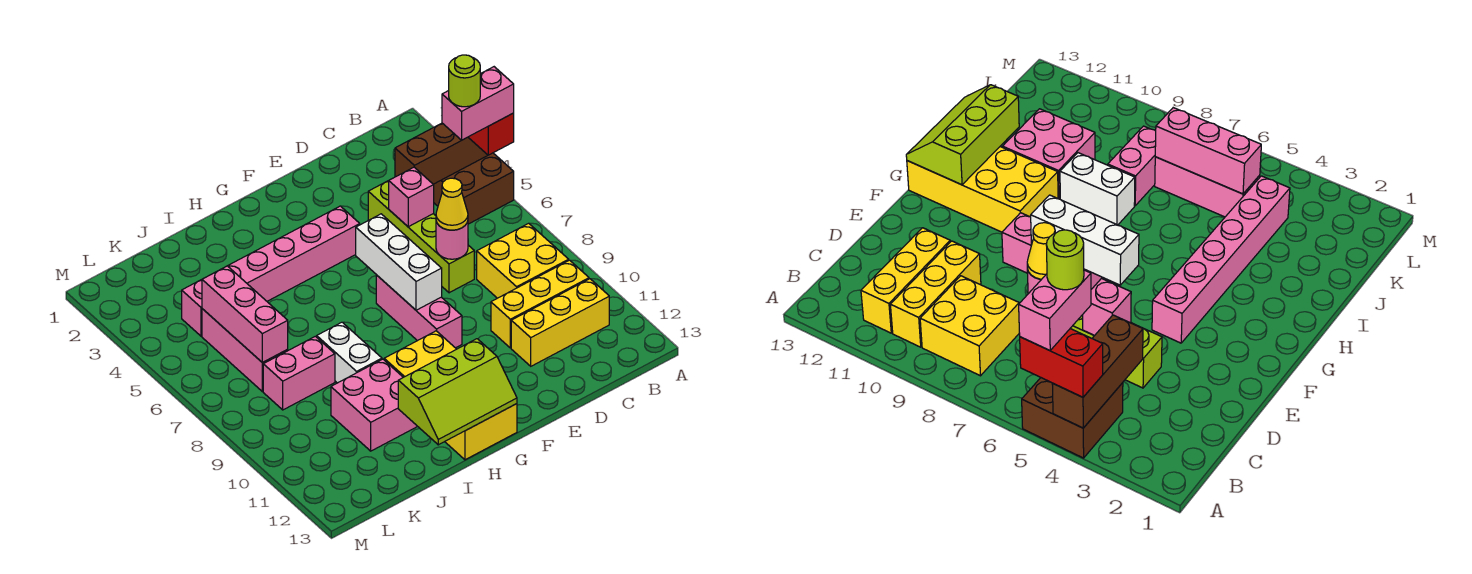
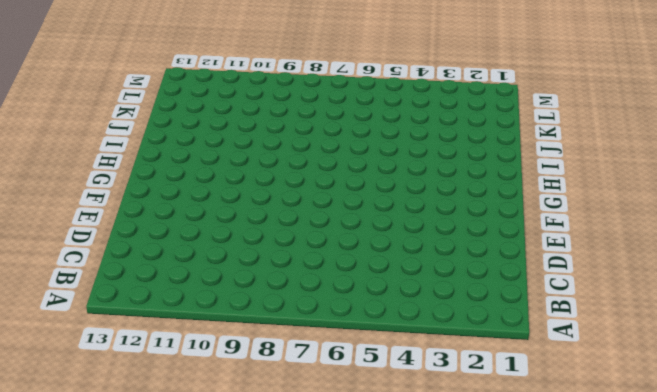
none -> brown brick A4:B5 level 1
none -> yellow brick B8:C9 level 1
none -> yellow brick B10:D10 level 1

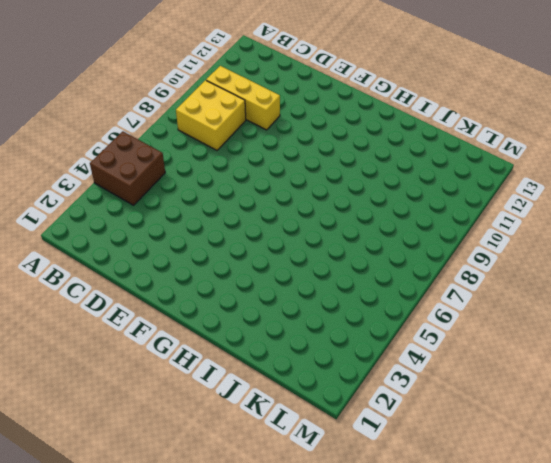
none -> yellow brick B11:D11 level 1
none -> lime brick D4:D7 level 1
none -> pink brick F4:K4 level 1

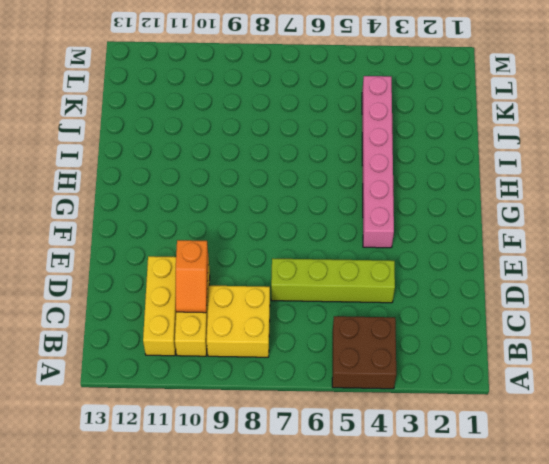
orange slope C10:D10 level 2 top D -> none
none -> pink brick F7:F9 level 1
none -> yellow brick G10:H13 level 1
none -> white brick I8:I9 level 1

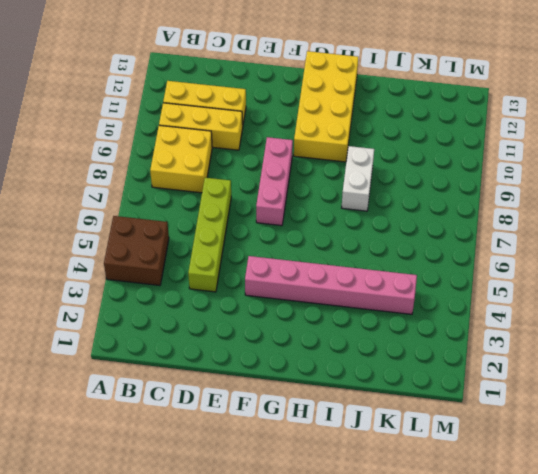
none -> pink brick I10:J11 level 1
none -> pink brick J8:K8 level 1
none -> pink brick K5:K7 level 1

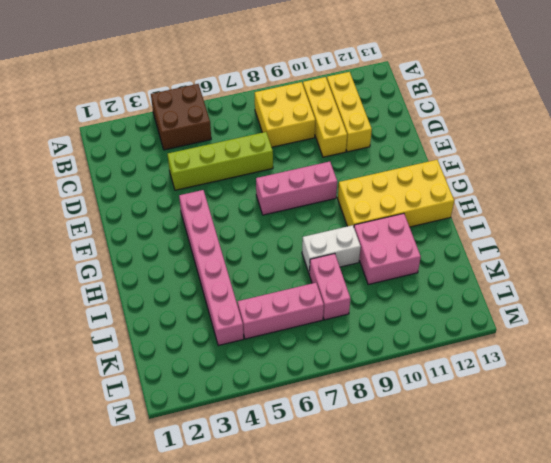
none -> brown brick A4:C4 level 2
none -> pink brick D5 level 2
none -> pink round brick D7 level 2

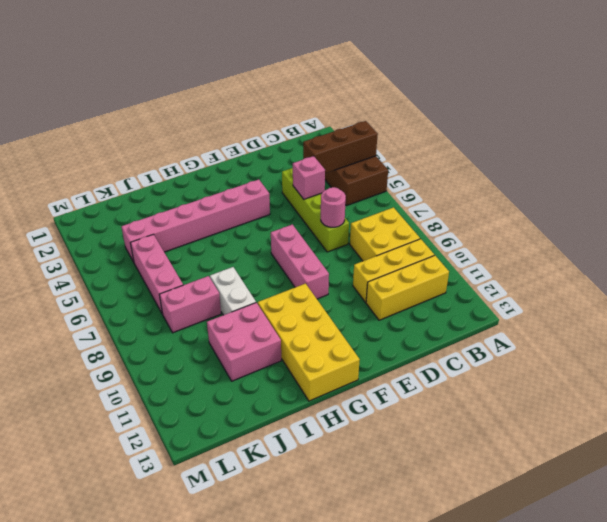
none -> white brick F6:F8 level 2
none -> lime slope G12:I13 level 2 top 12
none -> pink brick K5:K7 level 2

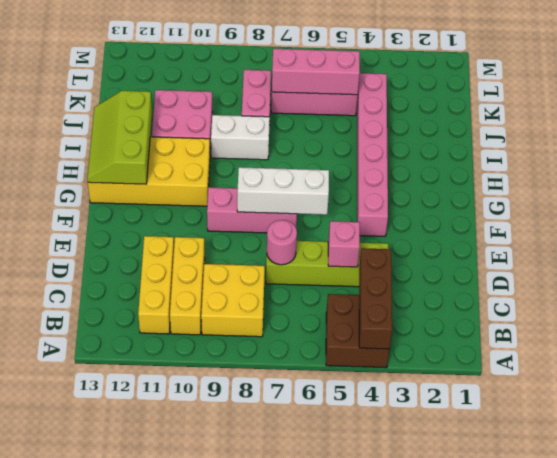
none -> red brick A4:A5 level 3
none -> yellow cone D7 level 3
none -> pink brick A5:B5 level 4

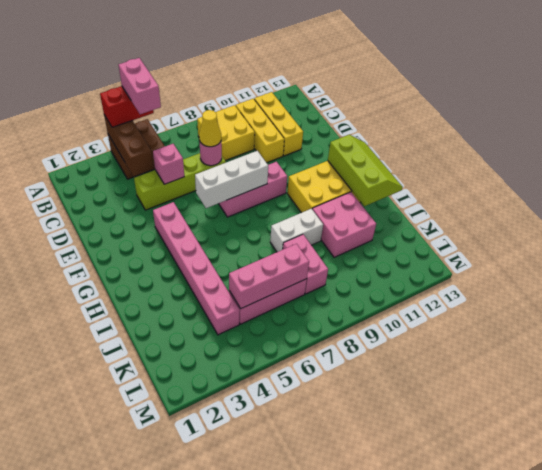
none -> lime round brick B5 level 5

